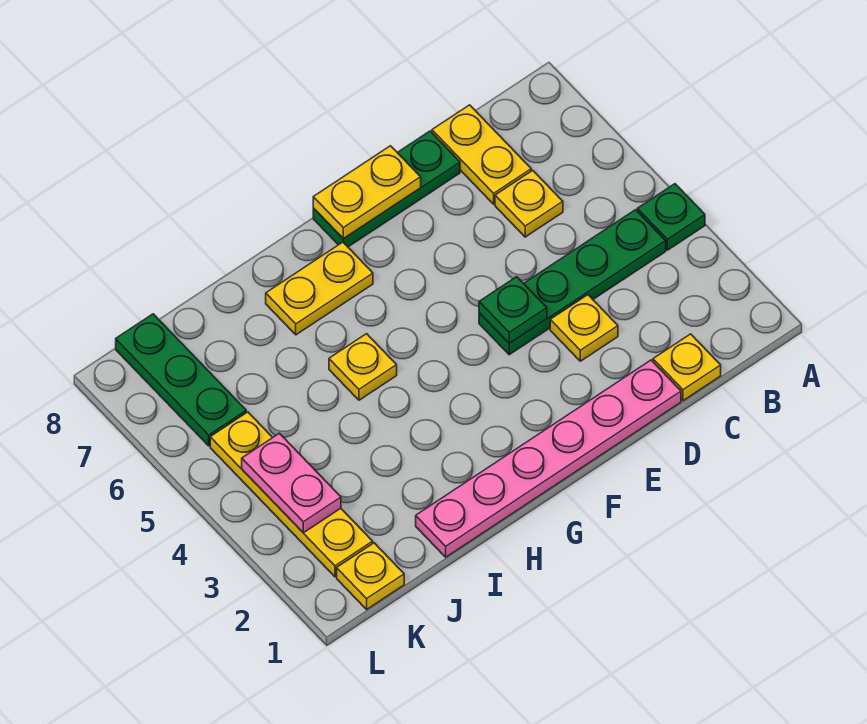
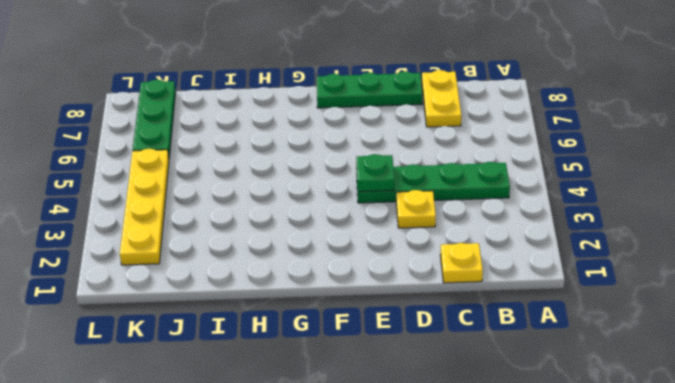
none -> green plate A4 level 1
none -> yellow plate C6 level 1
none -> pink plate D1:I1 level 1

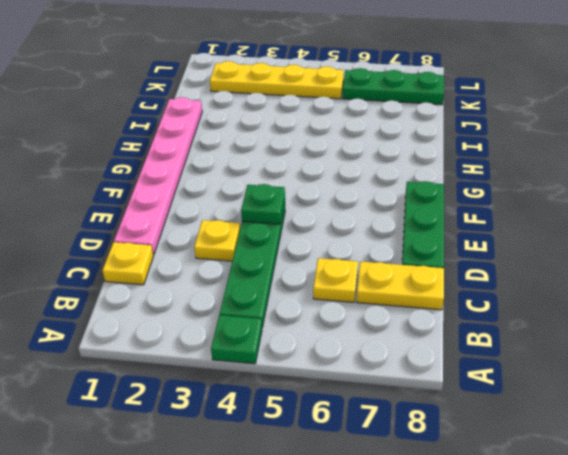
none -> yellow plate G7:H7 level 1
none -> yellow plate H5 level 1
none -> yellow plate K1 level 1

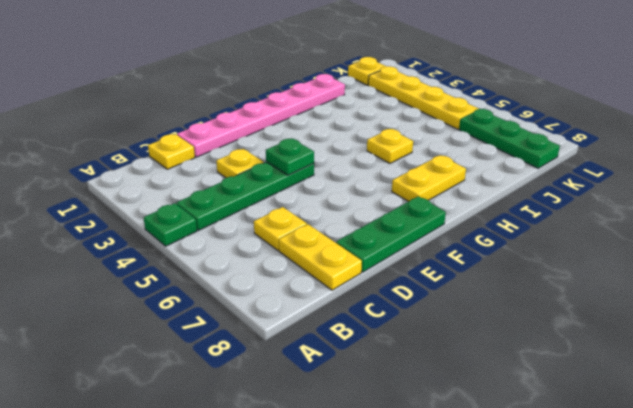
none -> yellow plate E8:F8 level 2
none -> pink plate K3:K4 level 2

